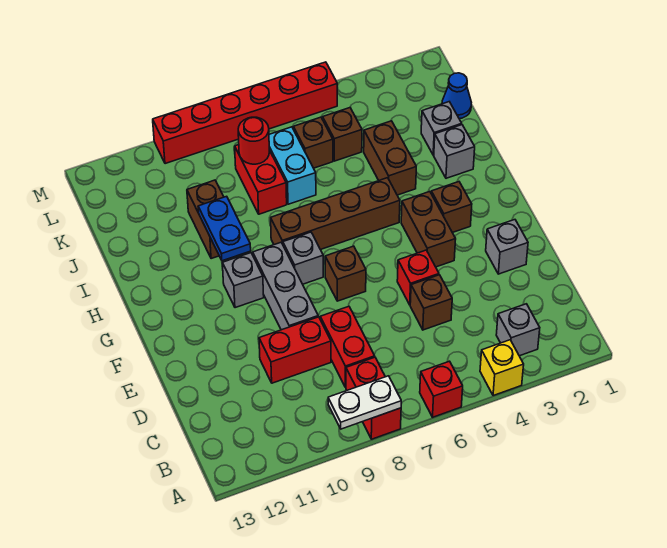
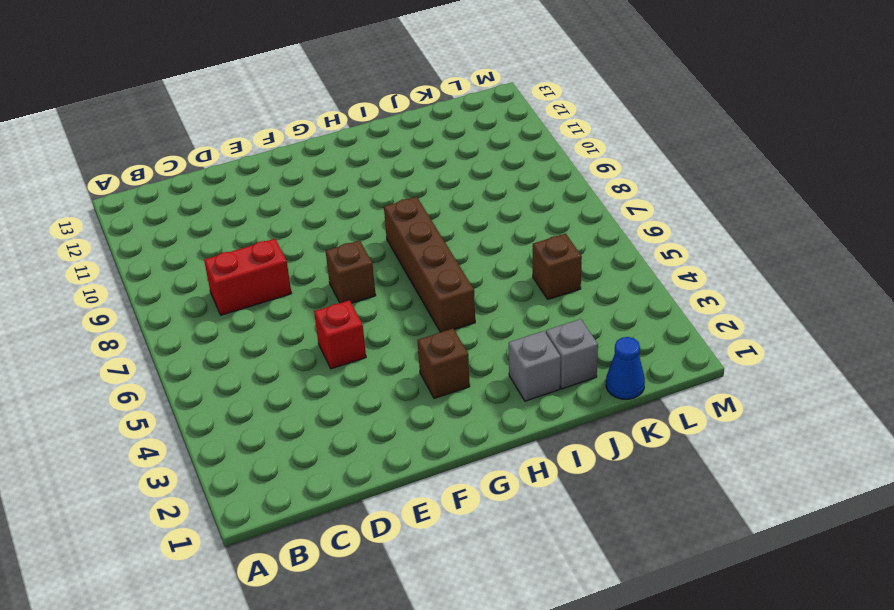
none -> yellow brick A4 level 1
none -> red brick A6 level 1
none -> red brick A8:B8 level 1

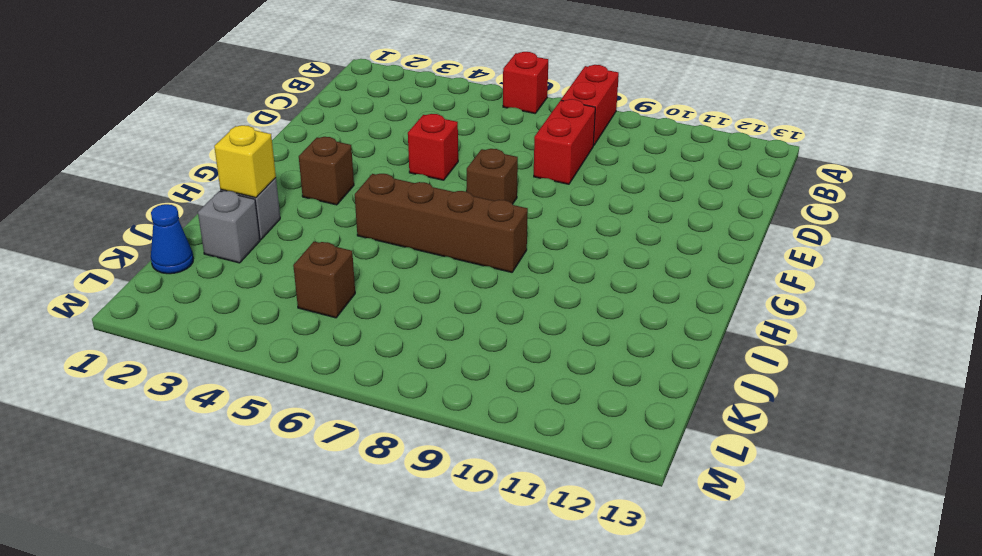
yellow brick I2 level 2 -> yellow brick A4 level 1
none -> grey brick B3 level 1
none -> brown brick D5 level 1
none -> red brick D9:D10 level 1

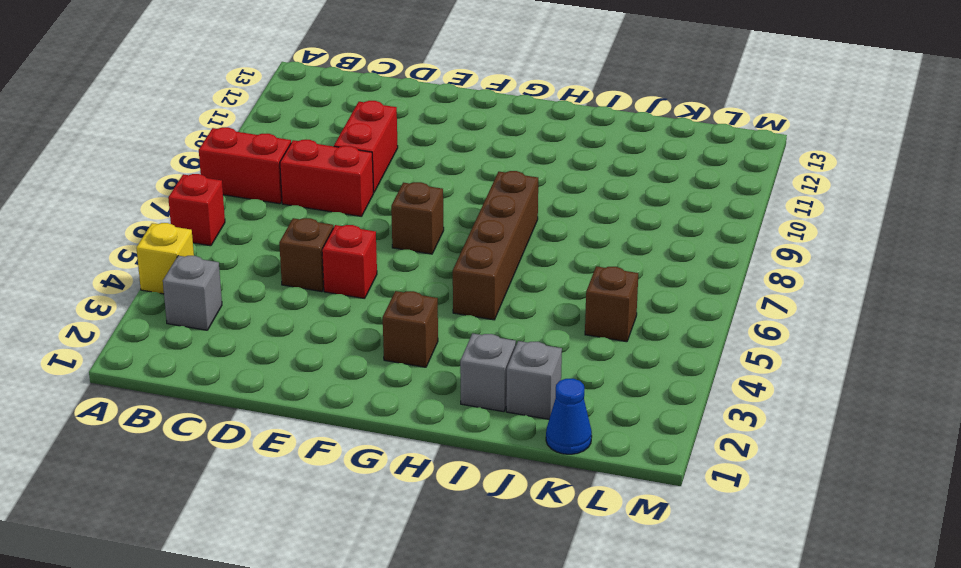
none -> grey brick E2 level 1
none -> grey brick E9:G9 level 1
none -> brown brick F4:G4 level 1

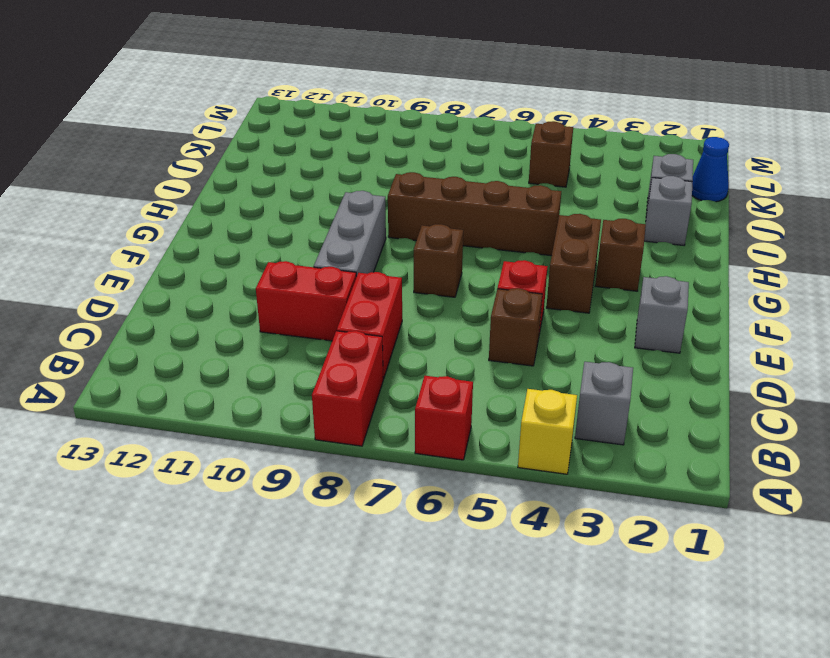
none -> grey brick G8 level 1
none -> grey brick G10 level 1
none -> brown brick I4:J4 level 1

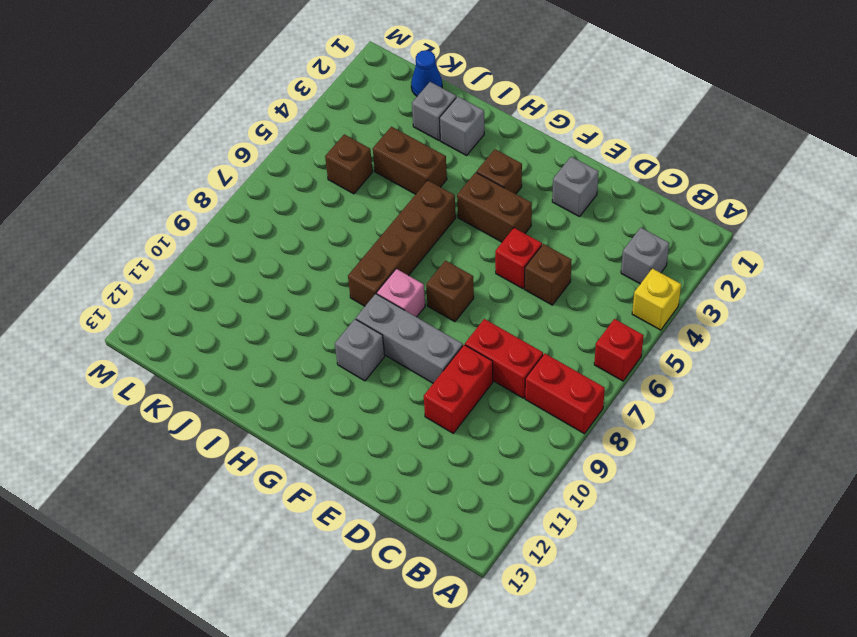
pink brick G8 level 1 -> grey brick G8 level 1
none -> brown brick I10:J10 level 1
none -> cyan brick J7:K7 level 1
none -> red brick J8:K8 level 1

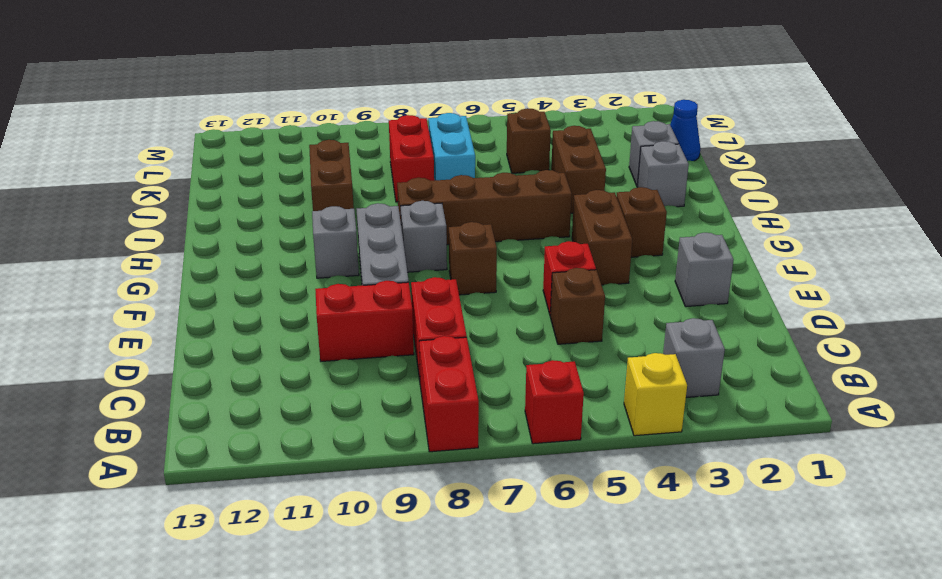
none -> brown brick K6 level 1
none -> red brick M5:M10 level 1
none -> white plate A8:A9 level 2

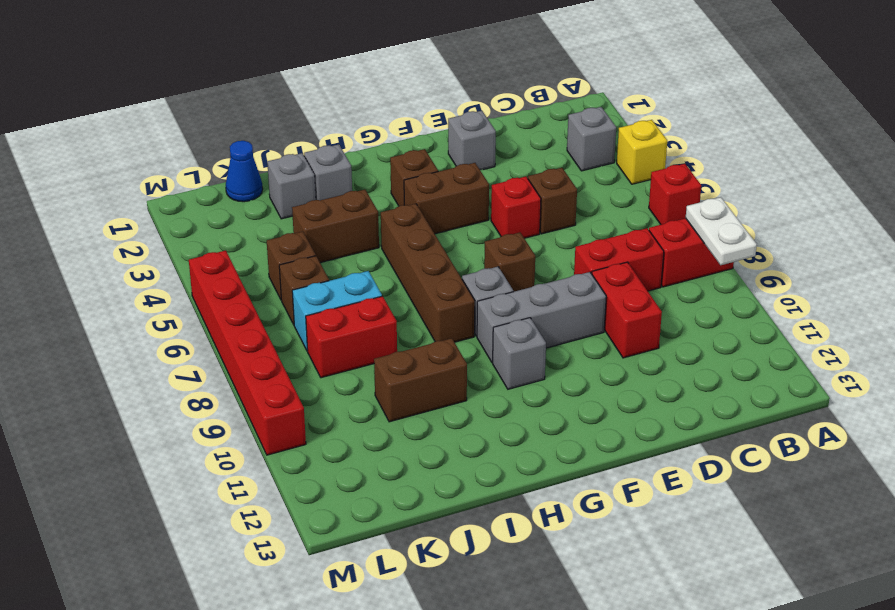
none -> blue plate H10:I10 level 2
none -> red round brick K8 level 2

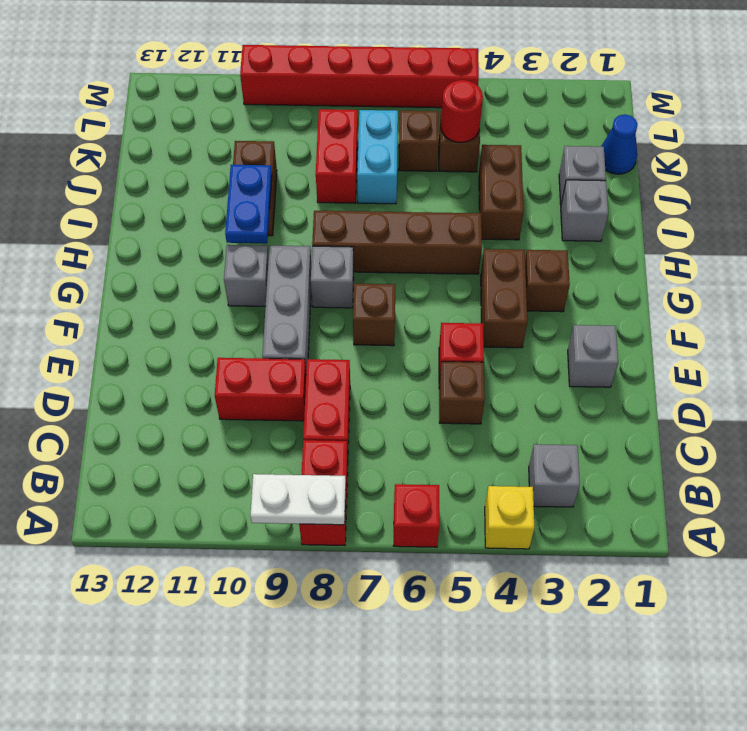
red round brick K5 level 2 -> red round brick K8 level 2

